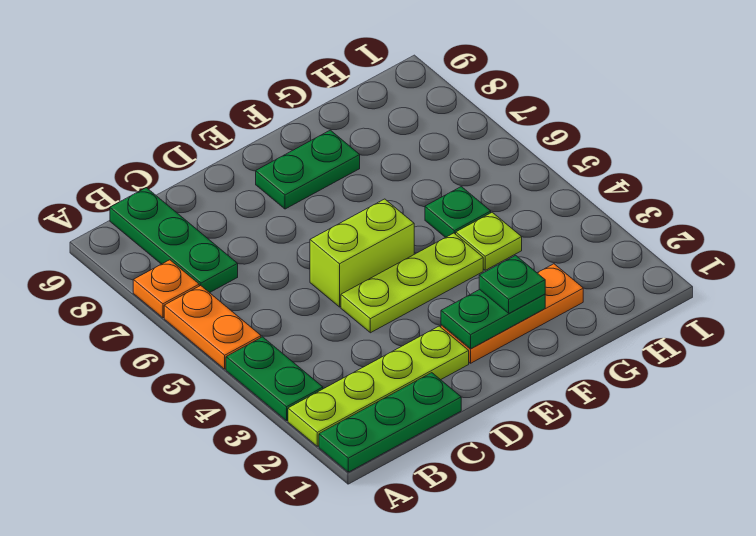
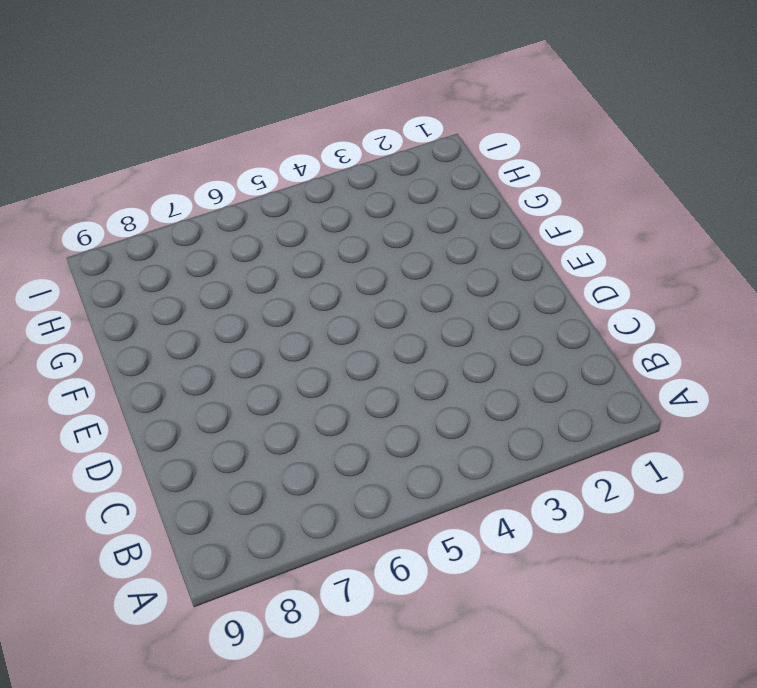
none -> green plate A1:C1 level 1
none -> lime plate A2:D2 level 1
none -> green plate A3:A4 level 1

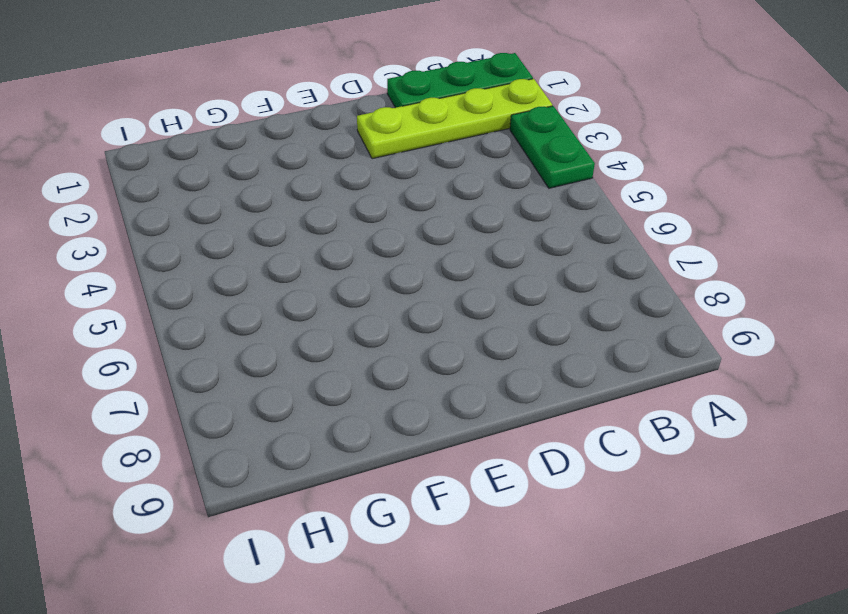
none -> orange plate A5:A6 level 1
none -> orange plate A7 level 1
none -> green plate B7:B9 level 1

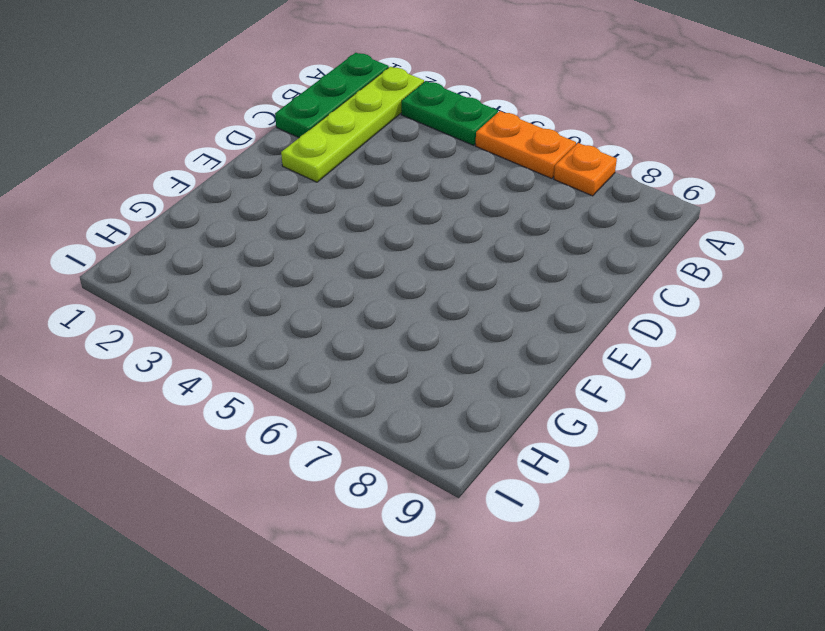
none -> green plate B7:B9 level 1
none -> lime plate D4:F4 level 1
none -> lime brick D5:E5 level 1

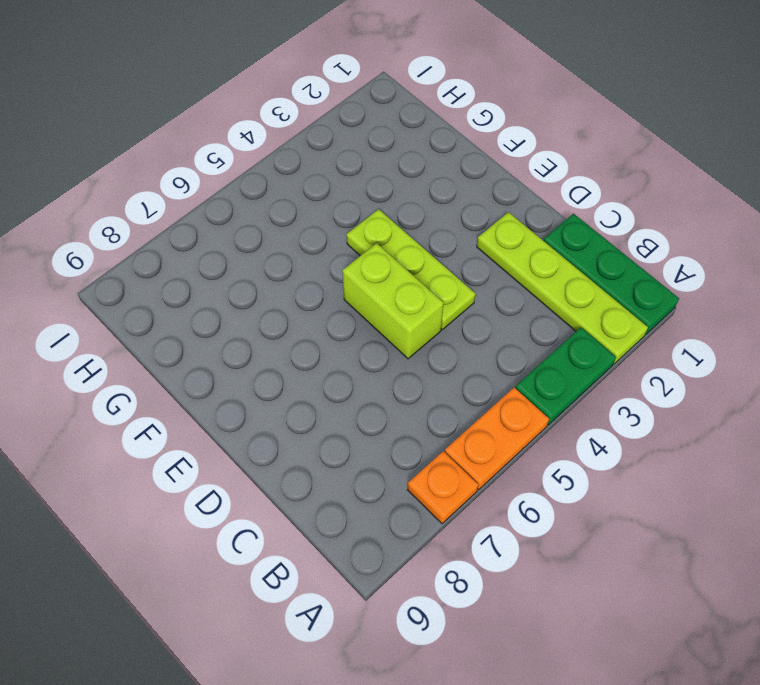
none -> green plate B7:B9 level 1
none -> orange plate E2:G2 level 1
none -> green plate E8:F8 level 1

